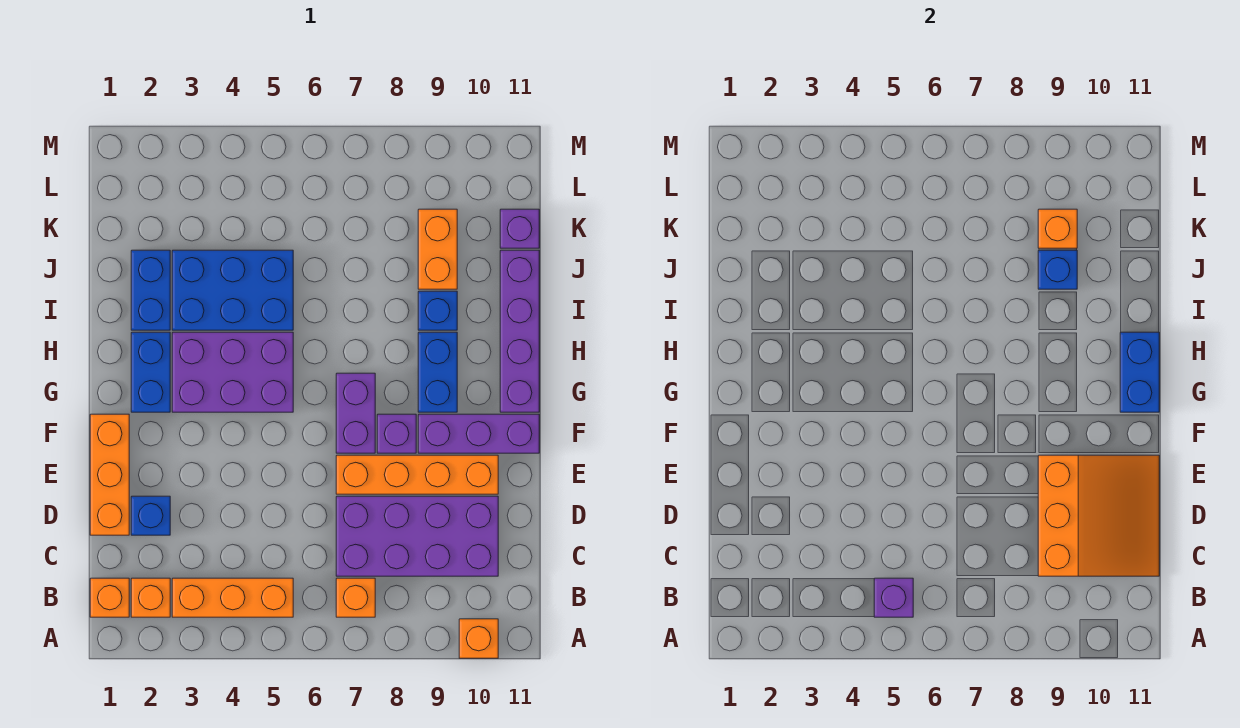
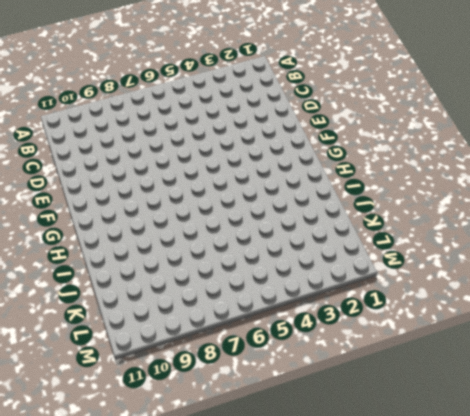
none -> orange brick A10 level 1
none -> orange brick B1 level 1
none -> orange brick B2 level 1

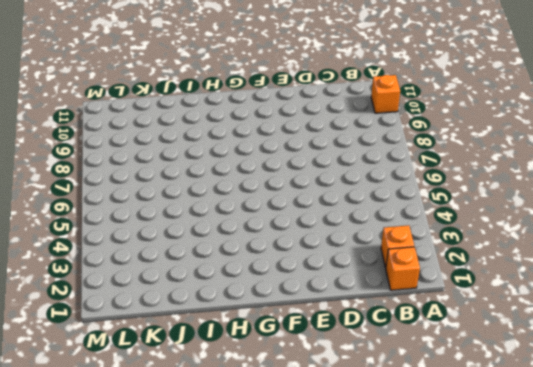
none -> orange brick B3:B5 level 1
none -> orange brick B7 level 1
none -> purple brick C7:D10 level 1

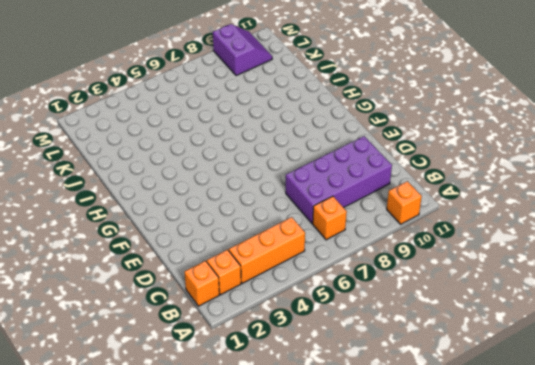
purple slope L9:M10 level 1 top 9 -> none
none -> orange brick D1:F1 level 1
none -> blue brick D2 level 1
none -> orange brick E7:E10 level 1

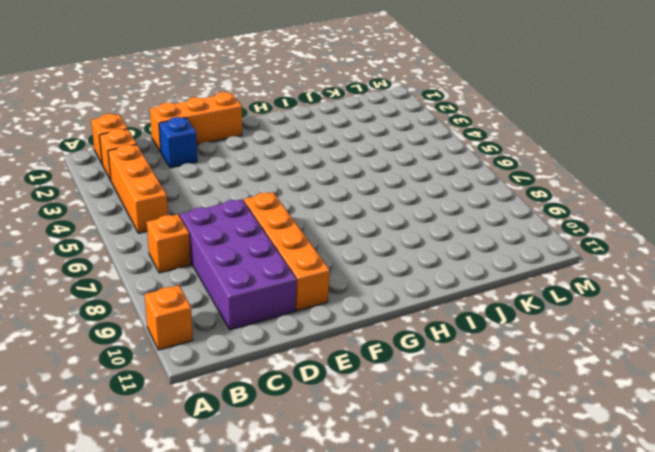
none -> purple brick F7:G7 level 1
none -> purple brick F8 level 1
none -> purple brick F9:F11 level 1

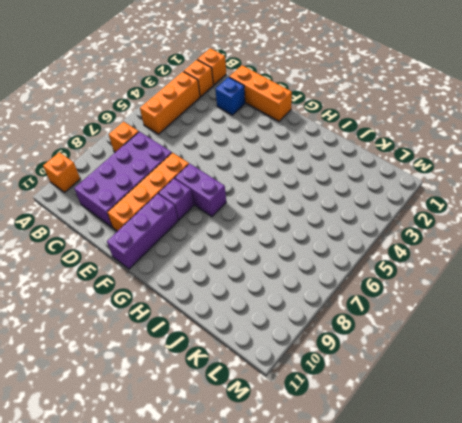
none -> blue brick G2:H2 level 1
none -> purple brick G3:H5 level 1
none -> blue brick G9:H9 level 1

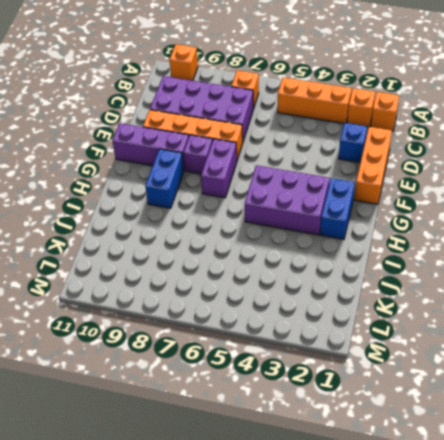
none -> purple brick G11:J11 level 1
none -> blue brick I2:J2 level 1
none -> blue brick I3:J5 level 1

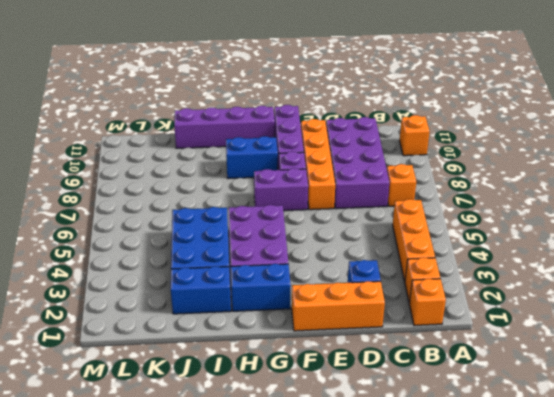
none -> blue brick I9 level 1
none -> orange brick J9:K9 level 1
none -> purple brick K11 level 1

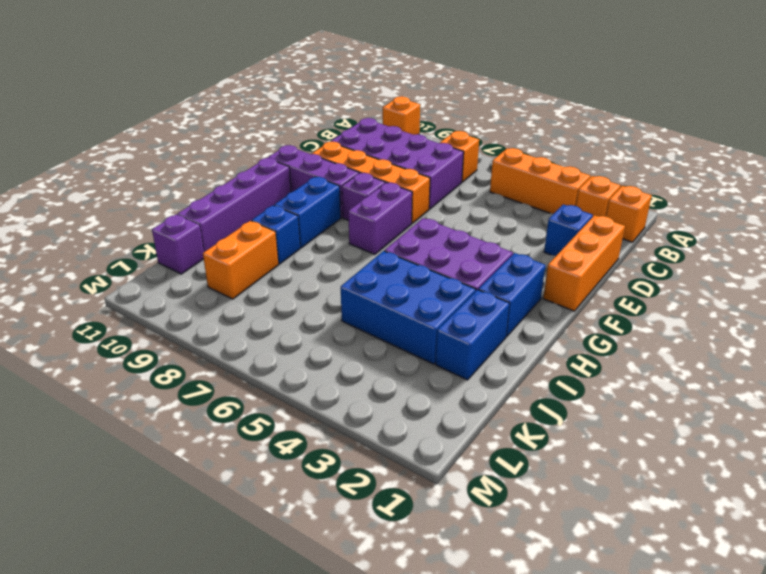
none -> purple brick B5 level 2
none -> orange slope C9:E11 level 2 top 9
none -> blue brick G11:H11 level 2

